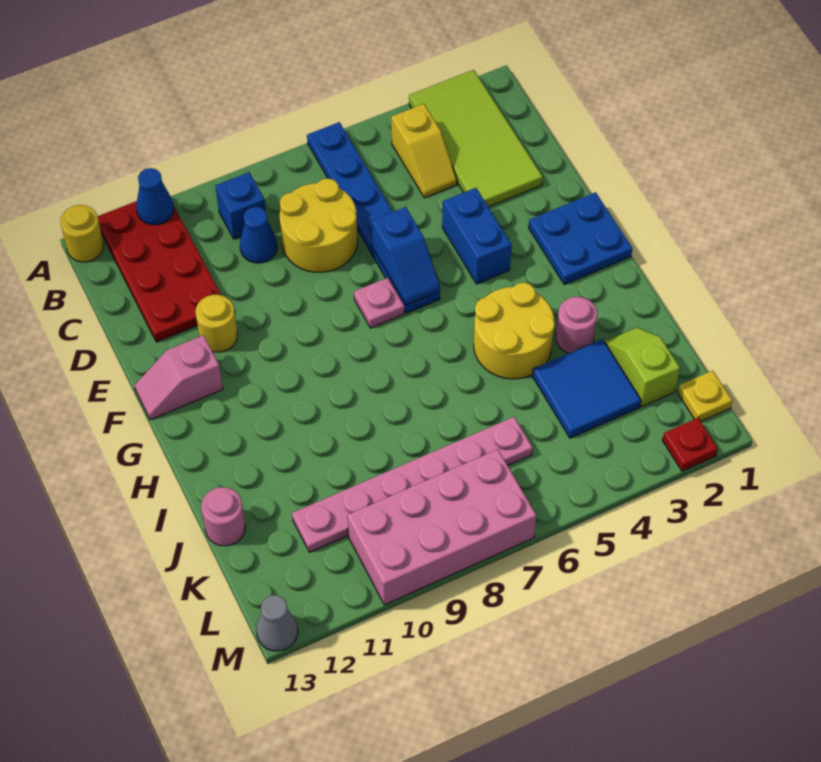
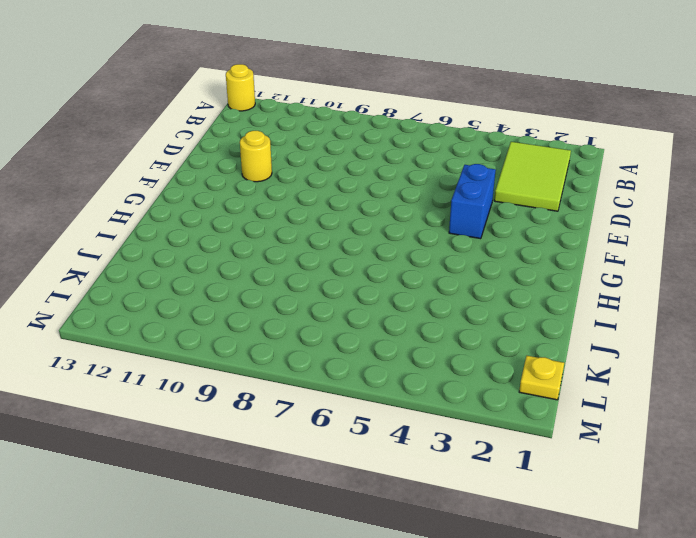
lime tile B2:D3 level 1 -> lime tile A2:D3 level 1
none -> blue plate A6:F6 level 1
none -> red plate A11:D12 level 1
none -> yellow slope B4:C4 level 1 top B

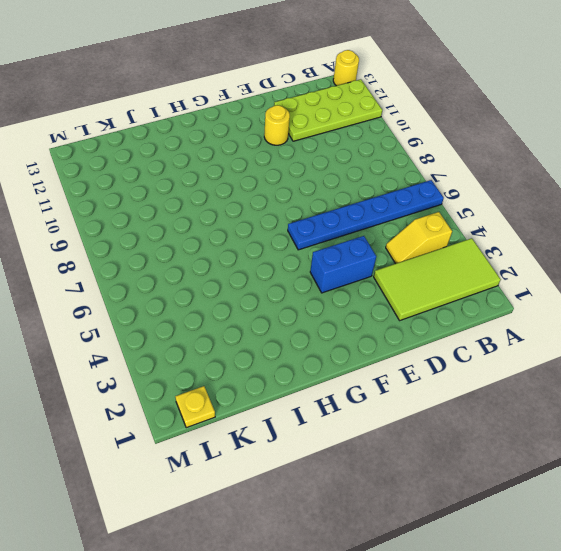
lime plate A11:D12 level 1 -> red plate A11:D12 level 1
none -> blue brick B9 level 1
none -> yellow round brick C7:D8 level 1
none -> blue cone C9 level 1

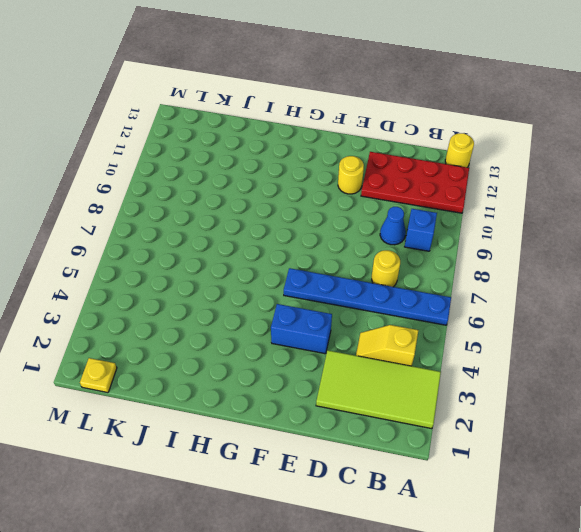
yellow round brick C7 level 1 -> yellow round brick C7:D8 level 1
none -> blue plate F1:G2 level 1
none -> pink plate F7 level 1
none -> pink slope F12:F13 level 1 top 12

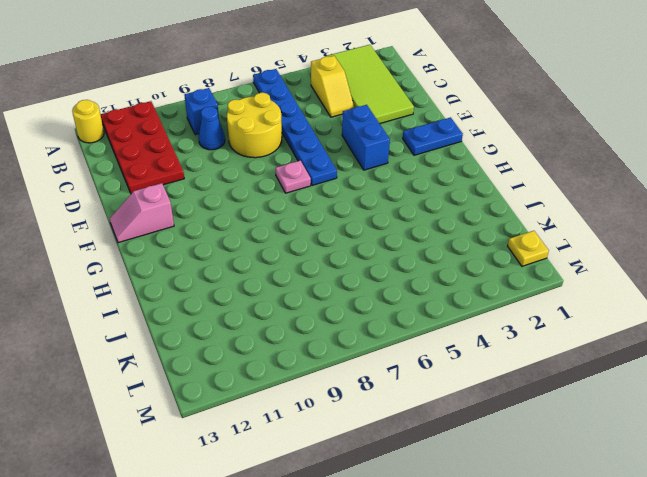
blue plate F1:F2 level 1 -> blue plate F1:G2 level 1
none -> yellow round brick E11 level 1
none -> yellow round brick H4:I5 level 1
none -> pink round brick I3 level 1

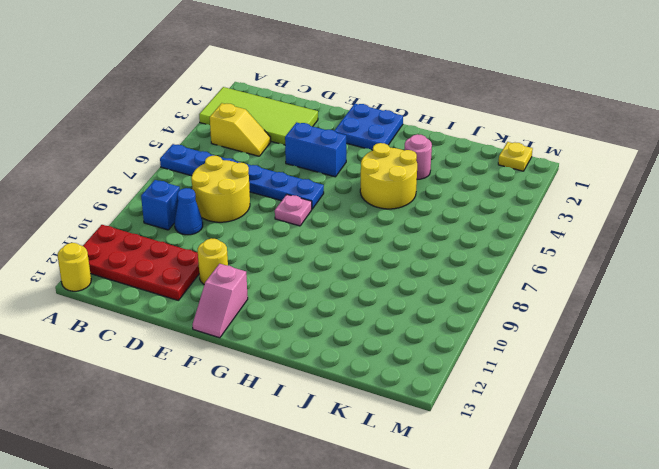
none -> lime slope J2:K2 level 1 top K
none -> blue tile J3:K4 level 1
none -> pink round brick J13 level 1

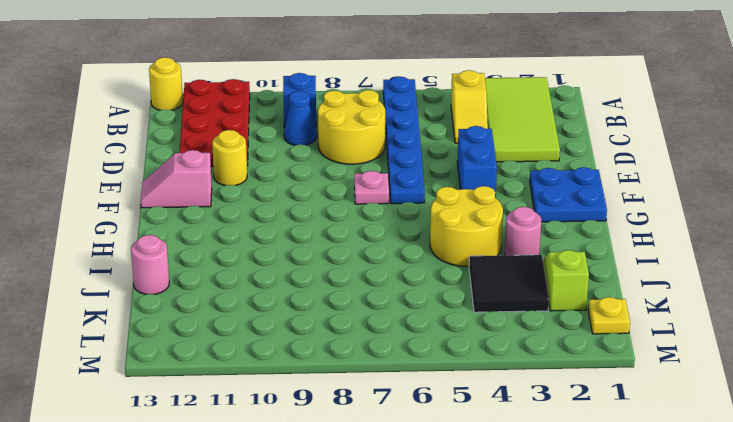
black tile J3:K4 level 1 -> blue tile J3:K4 level 1
none -> pink plate K6:K11 level 1
none -> pink brick L7:M10 level 1
none -> red plate M2 level 1

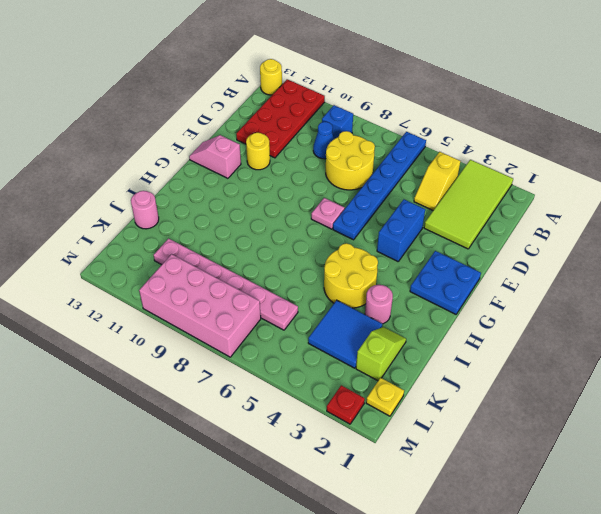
none -> grey cone M13 level 1
none -> blue cone A11 level 2
none -> blue slope E6:F6 level 2 top E

